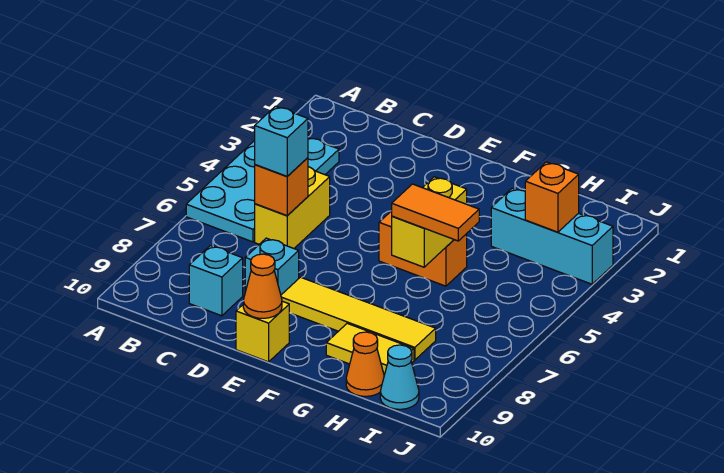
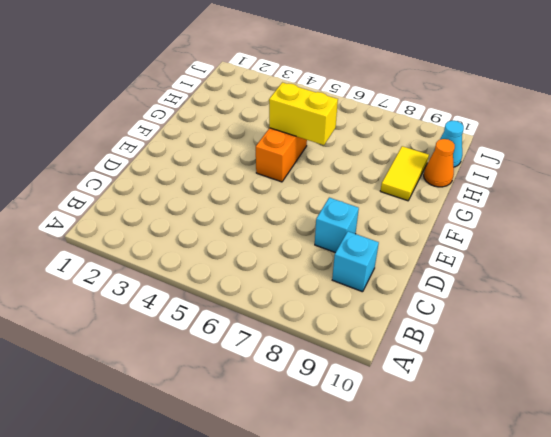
none -> cyan plate A3:B6 level 1
none -> yellow brick C5:C6 level 1
none -> yellow tile E8:H8 level 1

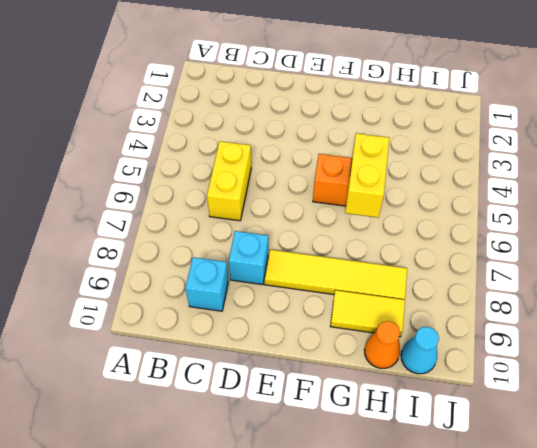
none -> cyan plate A3:B6 level 1
none -> yellow brick E10 level 1
none -> cyan brick H3:J3 level 1

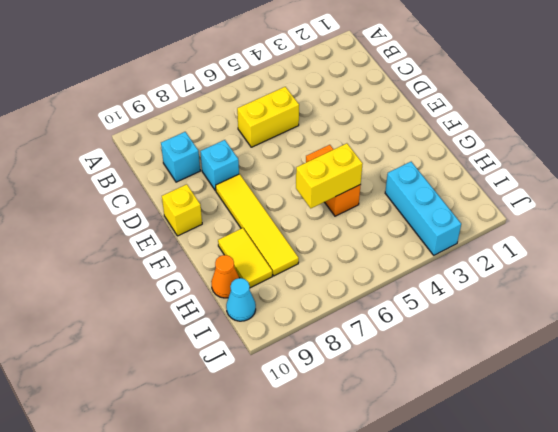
none -> cyan plate A3:B6 level 1
none -> orange brick C6 level 2
none -> orange cone E10 level 2

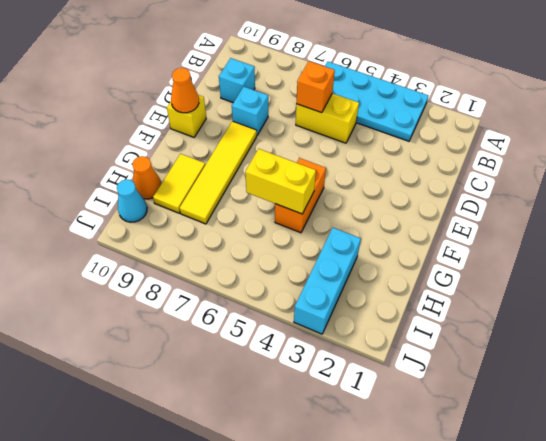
none -> orange brick I3 level 2
none -> cyan brick C6 level 3
none -> orange tile G6:H6 level 3

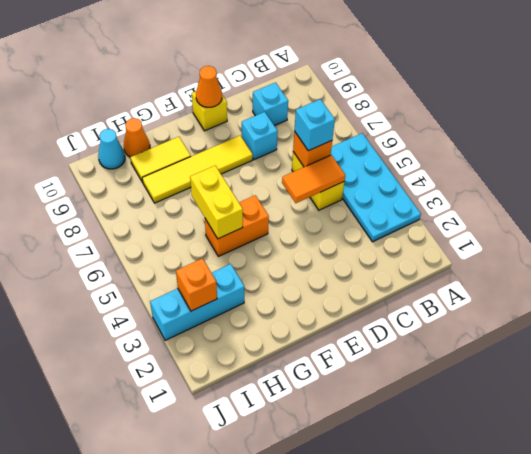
orange tile C5:D5 level 2 -> orange tile G6:H6 level 3

